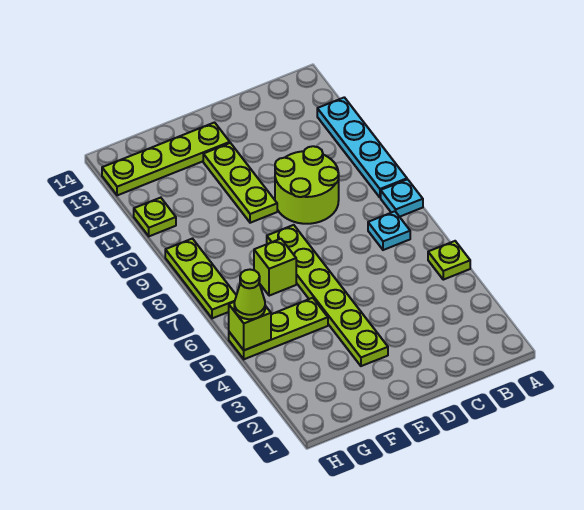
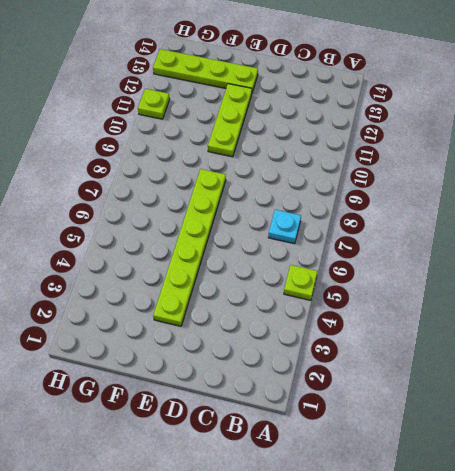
none -> cyan plate A8 level 1
none -> cyan plate A9:A12 level 1
none -> lime round brick C9:D10 level 1

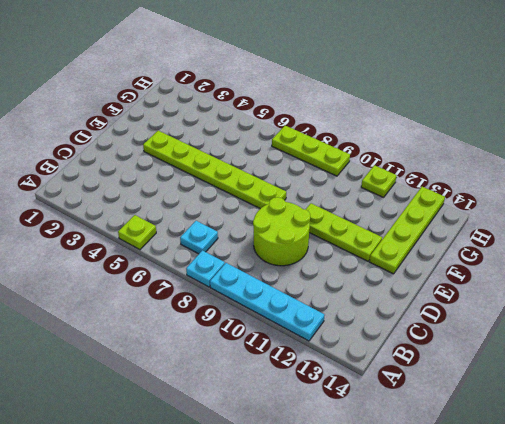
none -> lime plate F5:H5 level 1
none -> lime brick F7 level 1
none -> lime brick H5 level 2

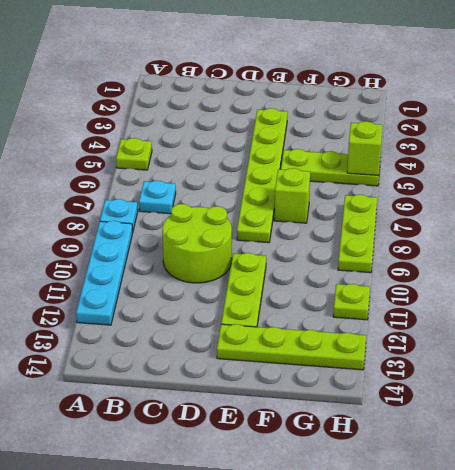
none -> lime cone H5 level 3

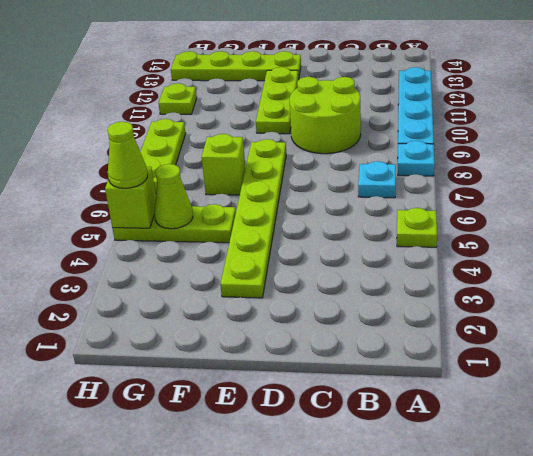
lime cone G5 level 2 -> none

